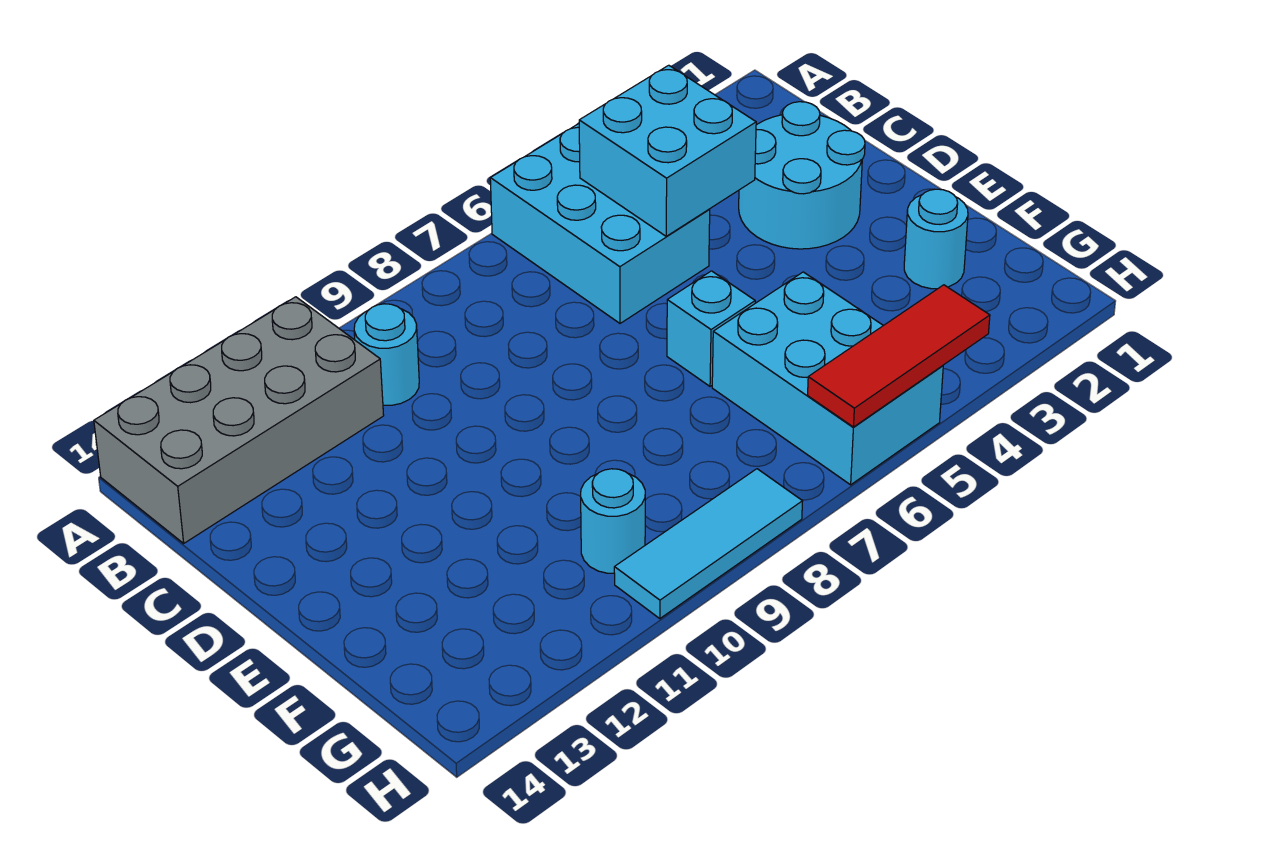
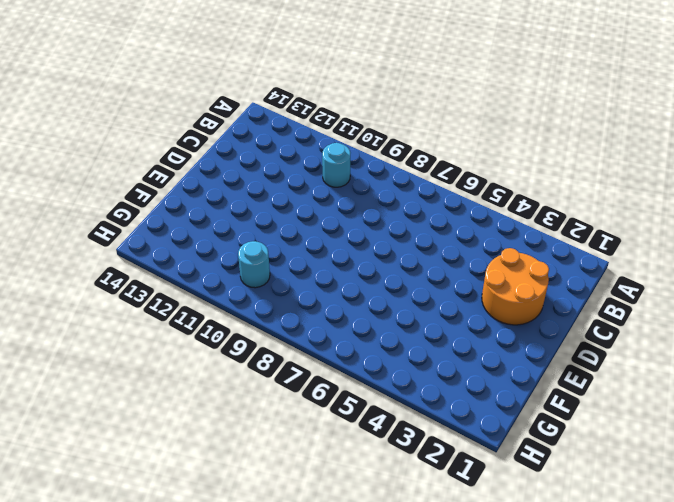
orange round brick C2:D3 level 1 -> cyan round brick C2:D3 level 1
none -> cyan brick A5:C6 level 1
none -> grey brick A11:B14 level 1

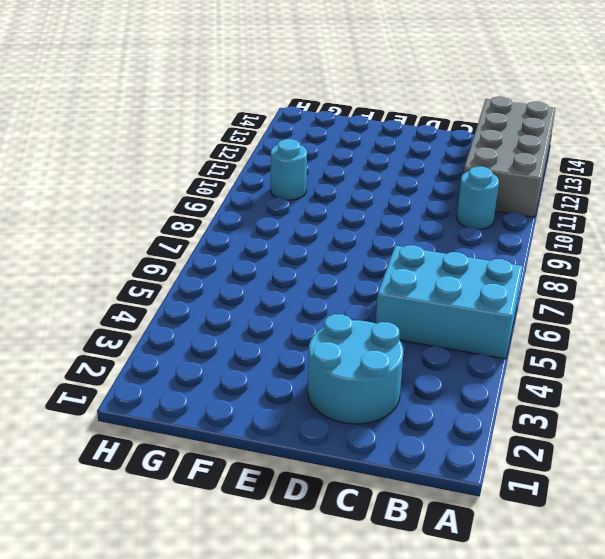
none -> cyan brick E6 level 1
none -> cyan round brick F2 level 1

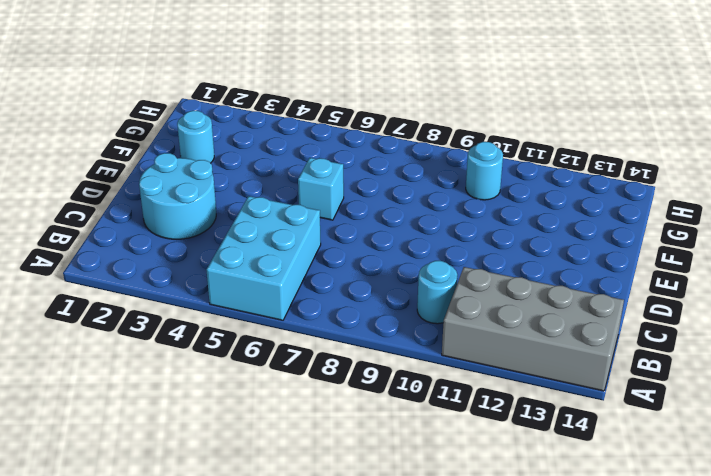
none -> cyan brick F5:H6 level 1
none -> cyan tile H8:H10 level 1

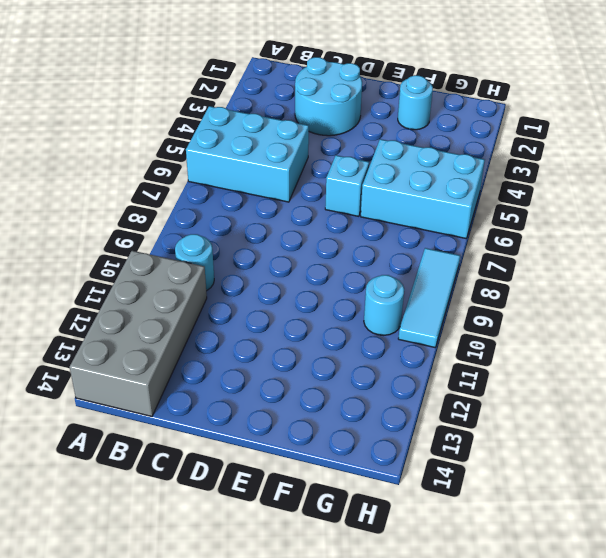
none -> cyan brick B4:C5 level 2
none -> red tile H4:H6 level 2

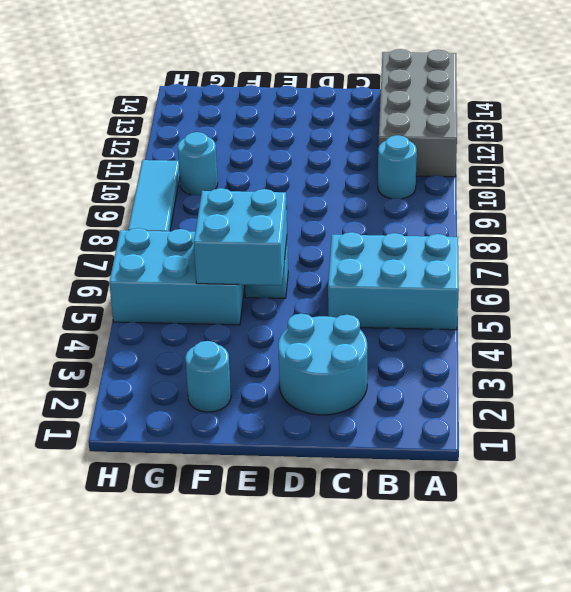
cyan brick E5:F6 level 2 -> cyan brick B4:C5 level 2
none -> red tile H4:H6 level 2

